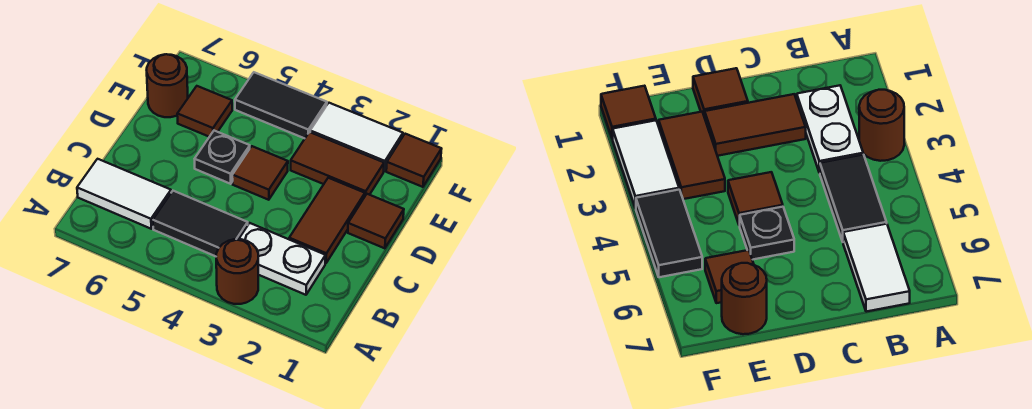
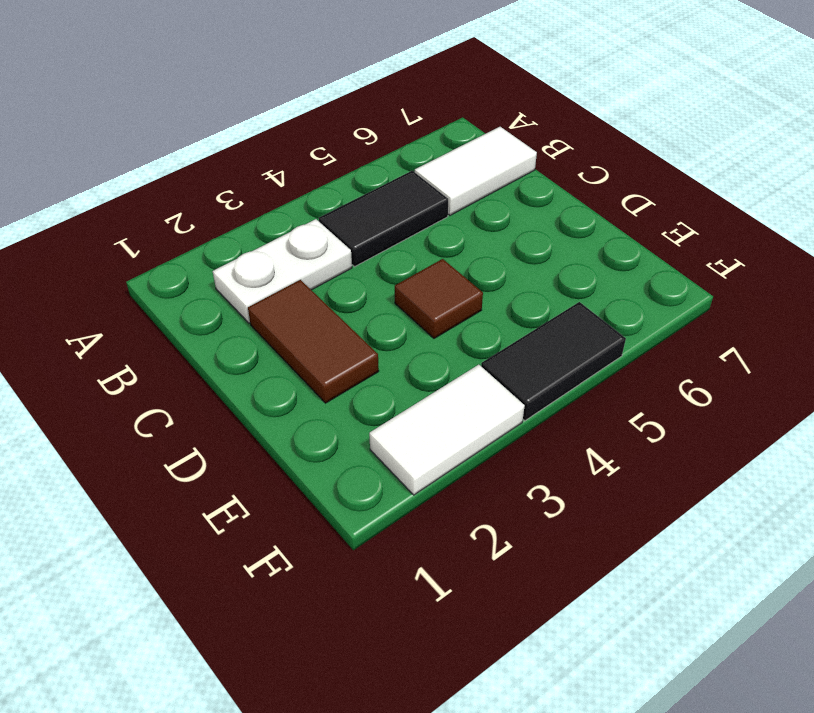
none -> brown round brick A3 level 1
none -> brown tile D1 level 1
none -> black plate D5 level 1

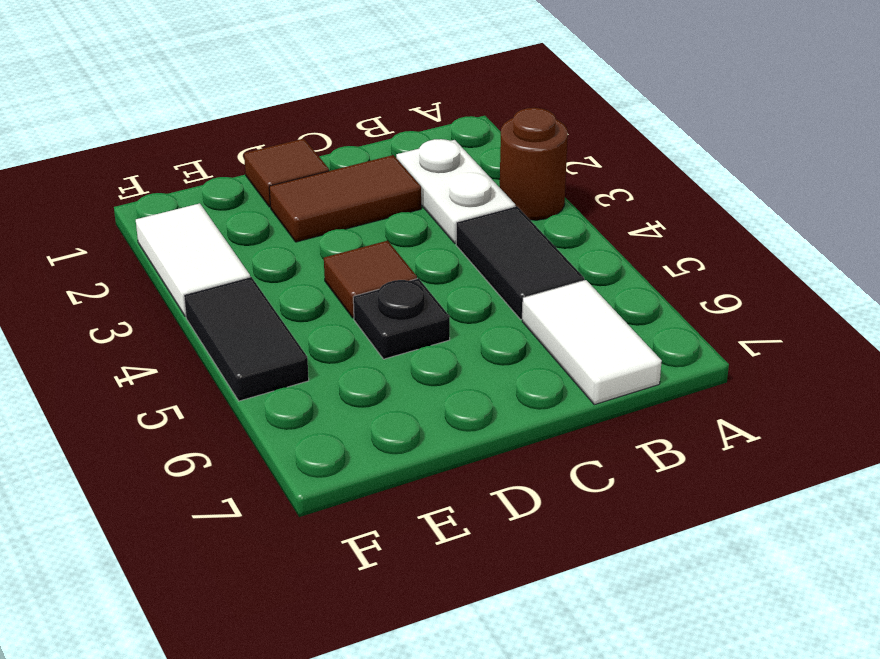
none -> brown tile E2:E3 level 1
none -> brown tile E6 level 1
none -> brown round brick E7 level 1

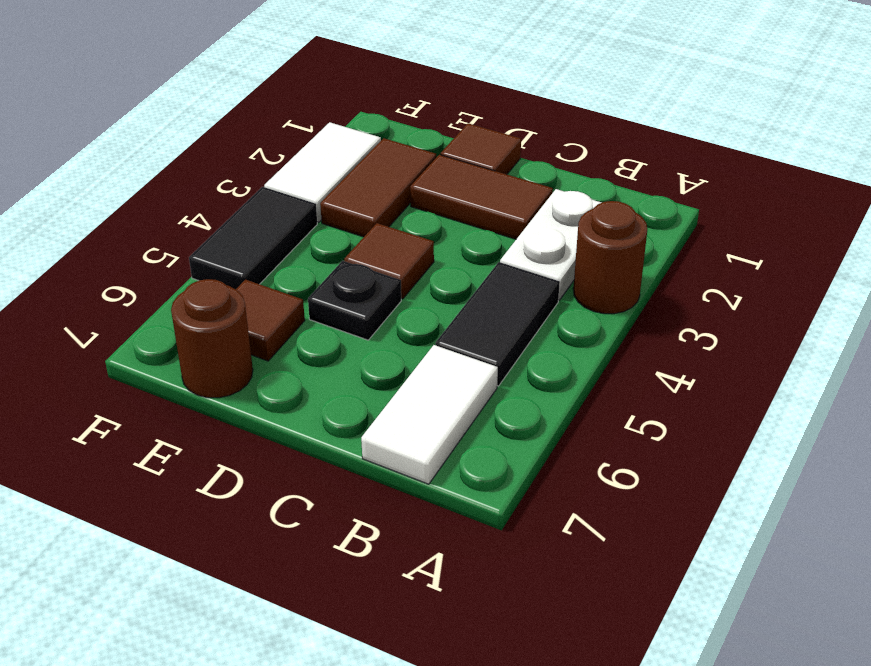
none -> brown tile F1 level 1

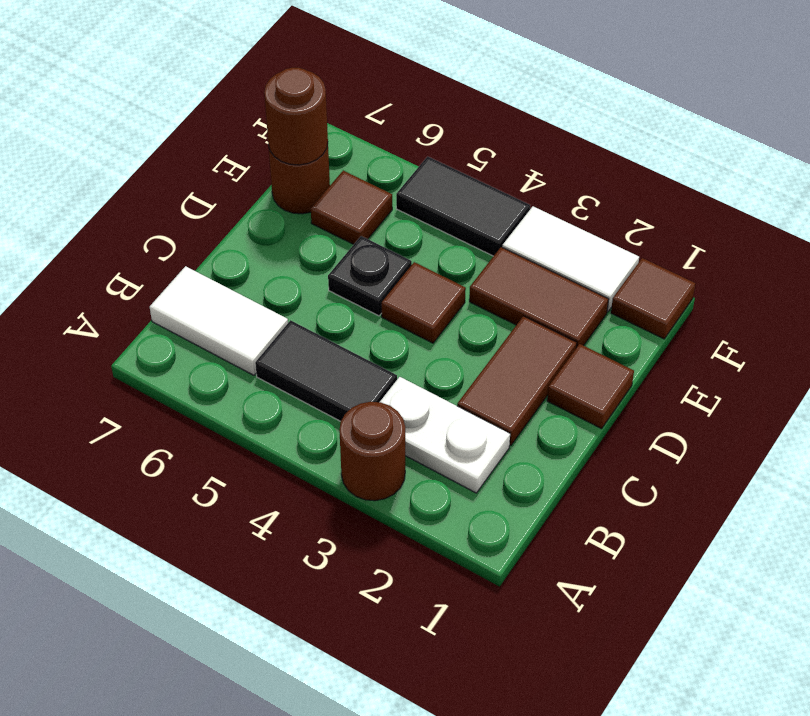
brown round brick E7 level 2 -> none

